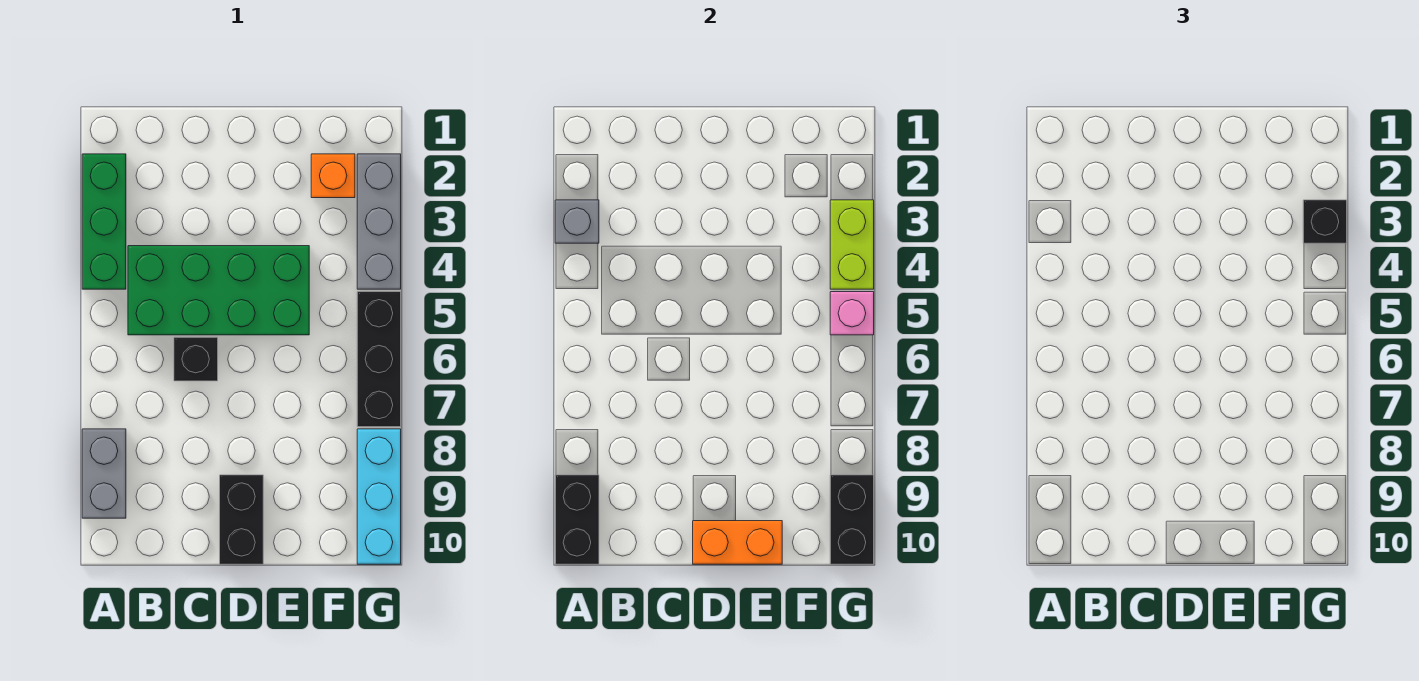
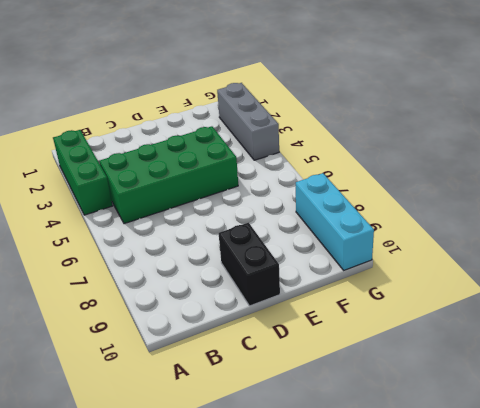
none -> grey brick A8:A9 level 1
none -> black brick C6 level 1
none -> orange brick F2 level 1

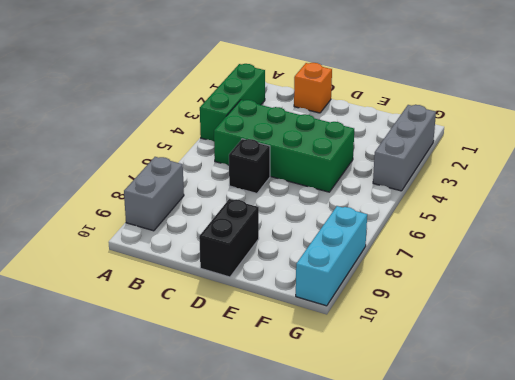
orange brick C1 level 1 -> orange brick F2 level 1
none -> black brick G5:G7 level 1
none -> grey brick A3 level 2
none -> black brick A9:A10 level 2

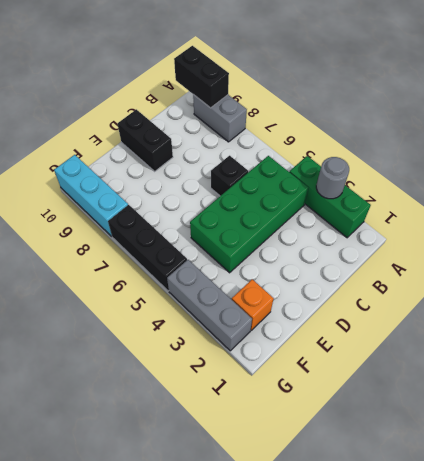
grey round brick A3 level 2 -> grey brick A3 level 2
none -> orange brick D10:E10 level 2
none -> lime brick G3:G4 level 2
none -> pink brick G5 level 2

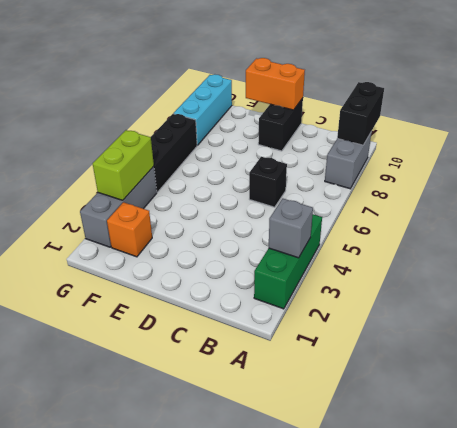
none -> green brick B4:E5 level 1
none -> pink brick G5 level 2
none -> black brick G9:G10 level 2

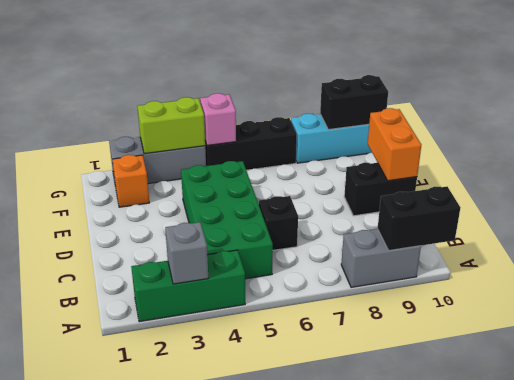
none -> black brick G3 level 3

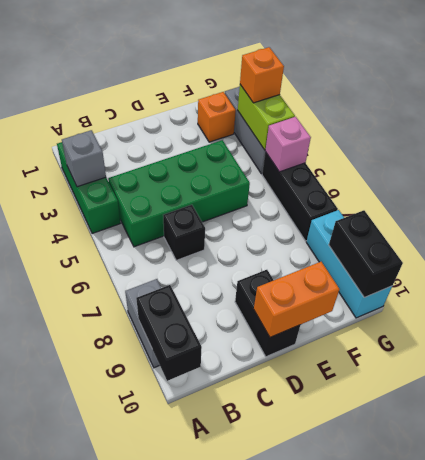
orange brick G3 level 3 -> black brick G3 level 3

